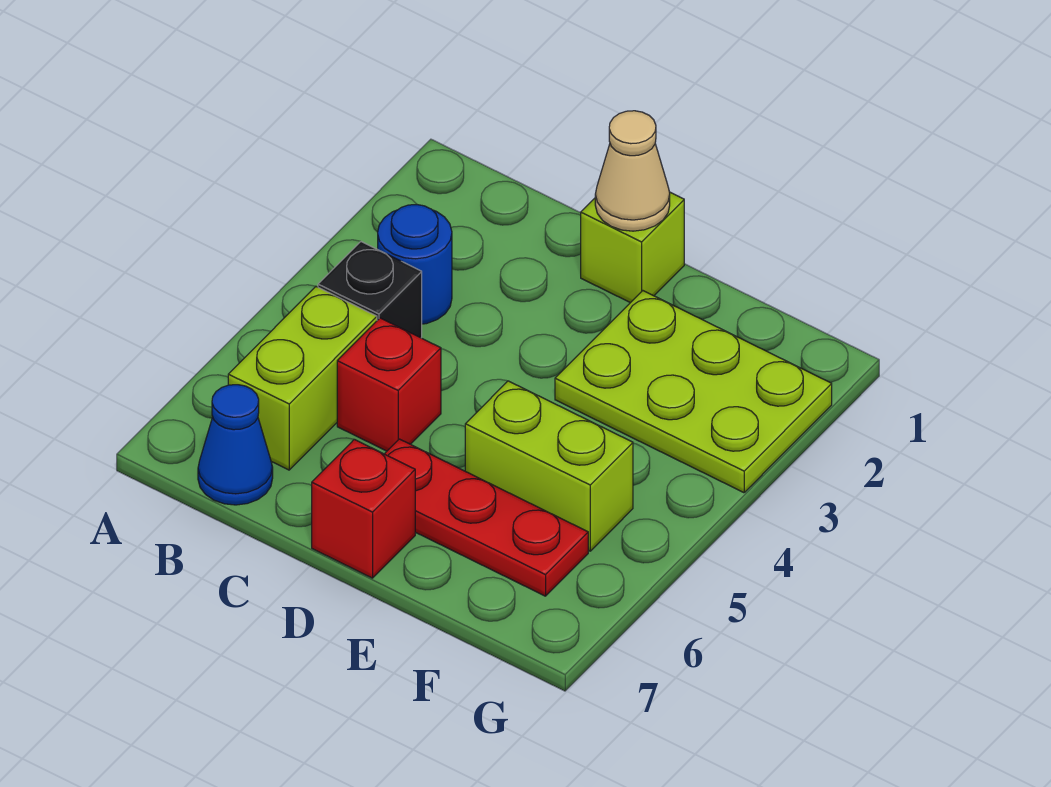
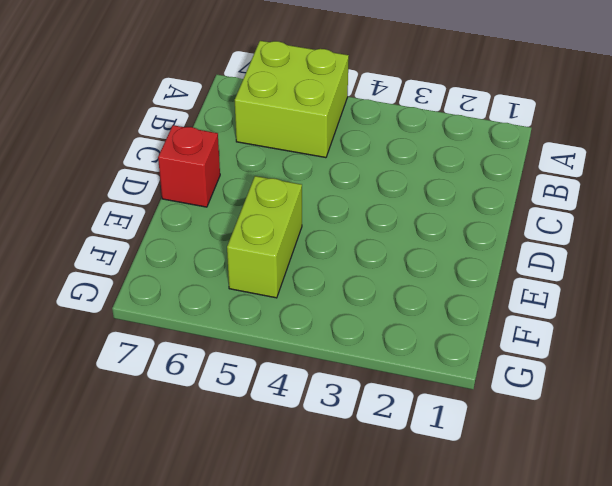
lime brick A5:B6 level 1 -> lime brick B5:B6 level 1
none -> blue round brick B3 level 1
none -> black brick B4 level 1

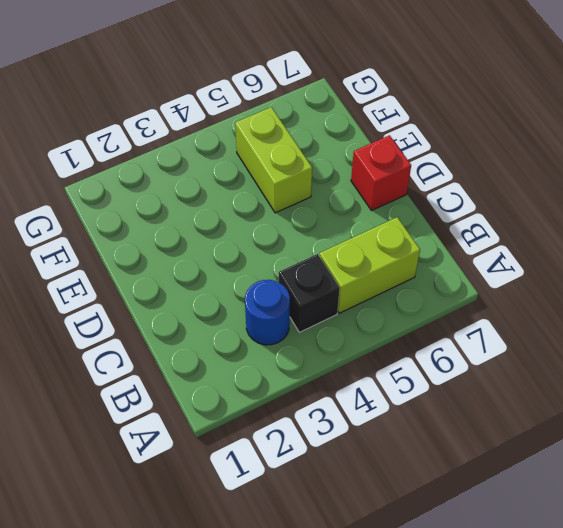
none -> blue cone B7 level 1
none -> red brick C5 level 1

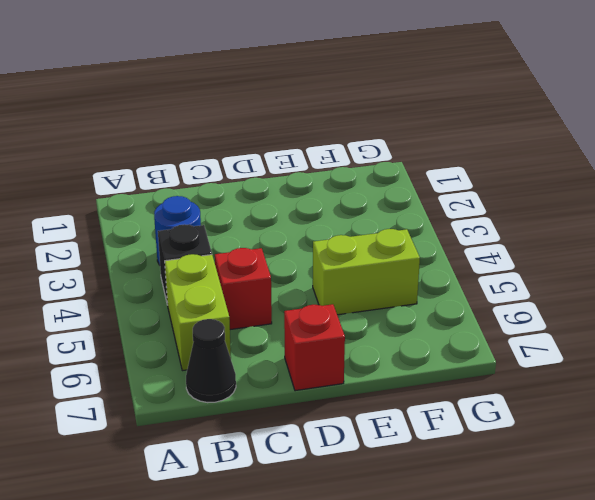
black cone B7 level 1 -> blue cone B7 level 1
none -> lime brick D1 level 1
none -> red plate D6:F6 level 1

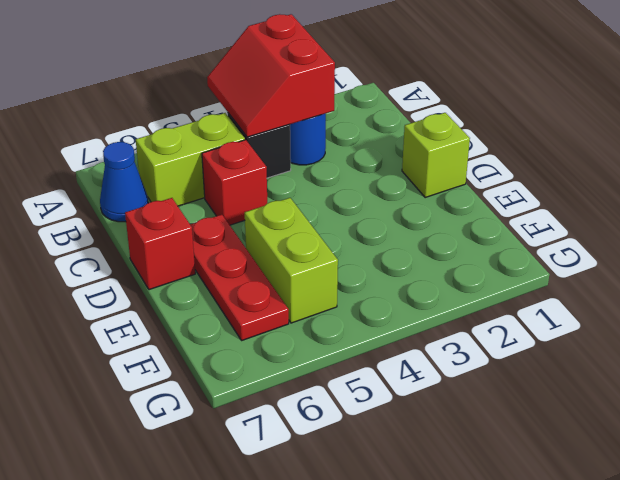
red slope A3:B4 level 2 top 3 -> none
none -> lime plate E2:G3 level 1
none -> tan cone D1 level 2

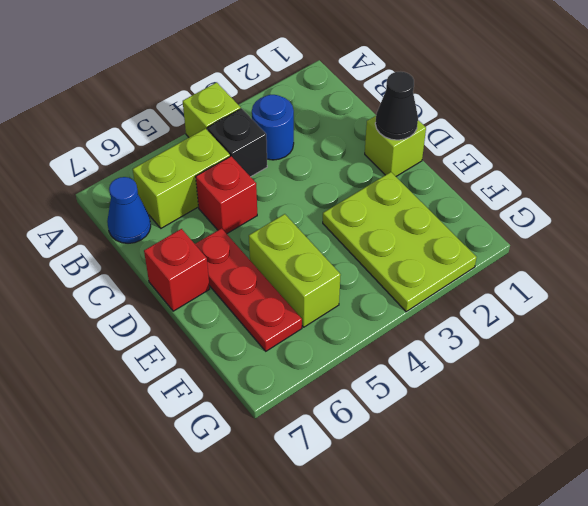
lime brick A4 level 1 -> none
black cone D1 level 2 -> tan cone D1 level 2

